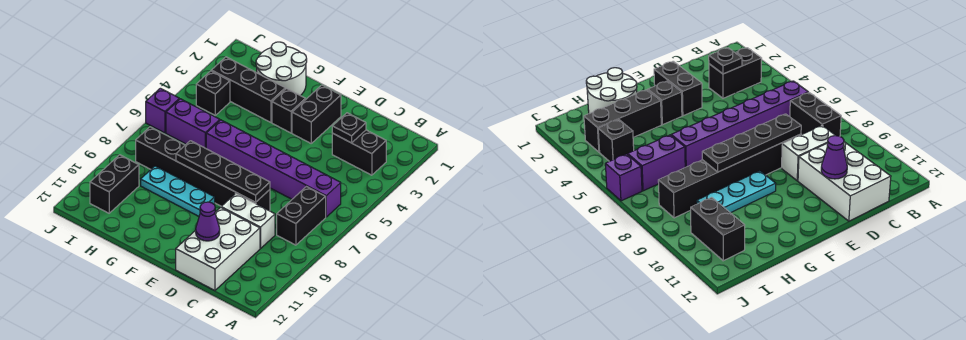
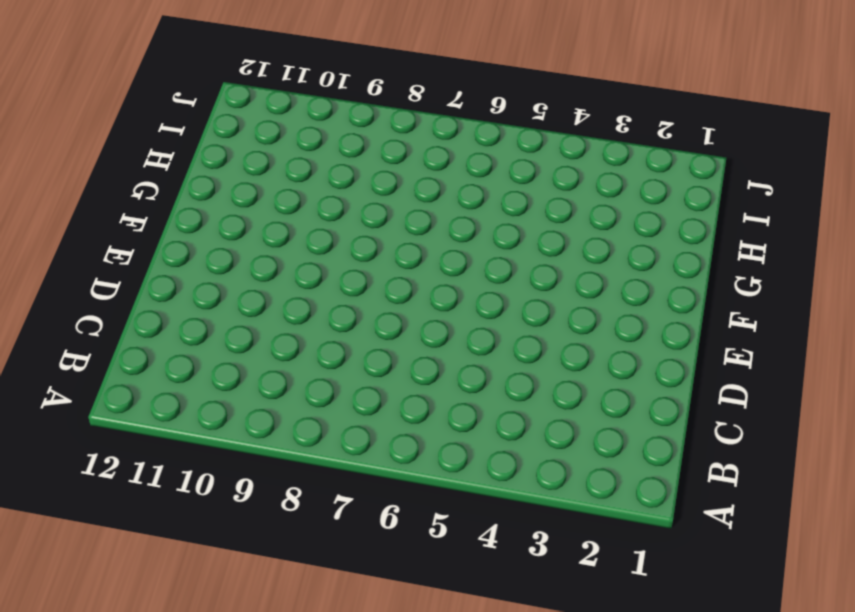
none -> black brick B3:C3 level 1
none -> purple brick B6:G6 level 1
none -> black brick B7:B8 level 1

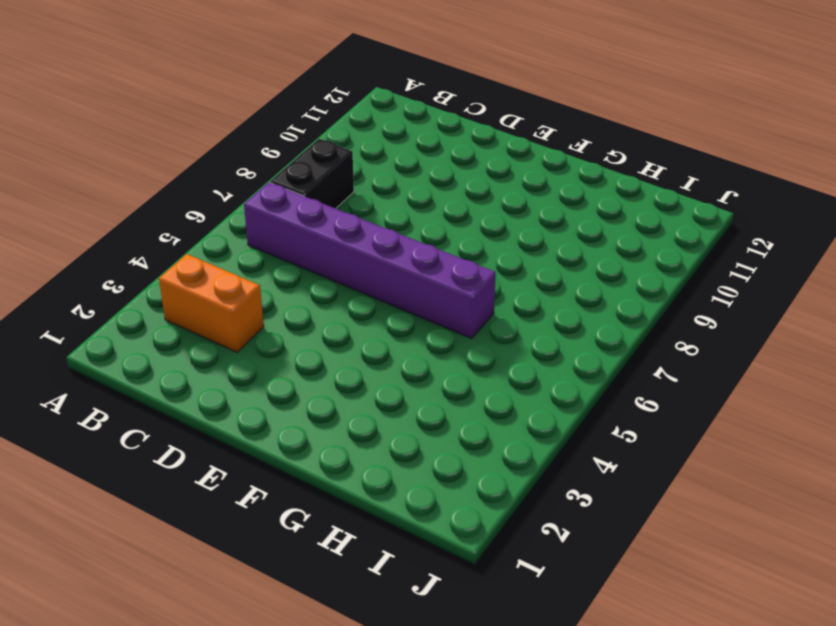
orange brick B3:C3 level 1 -> black brick B3:C3 level 1
none -> white brick C9:D9 level 1
none -> white brick C10:D12 level 1
none -> black brick D8:I8 level 1

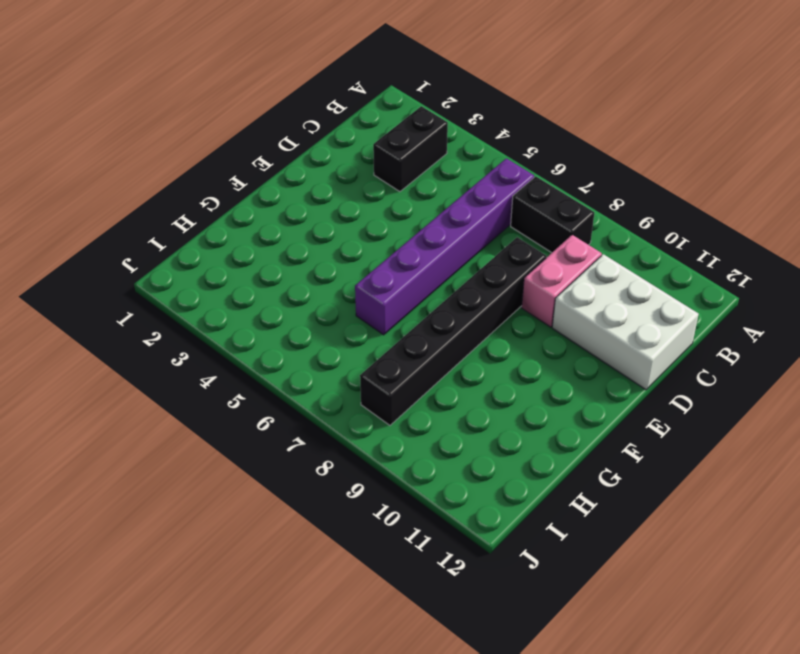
pink brick C9:D9 level 1 -> white brick C9:D9 level 1
none -> black brick E2:E3 level 1
none -> black brick F3 level 1
none -> cyan plate F9:H9 level 1

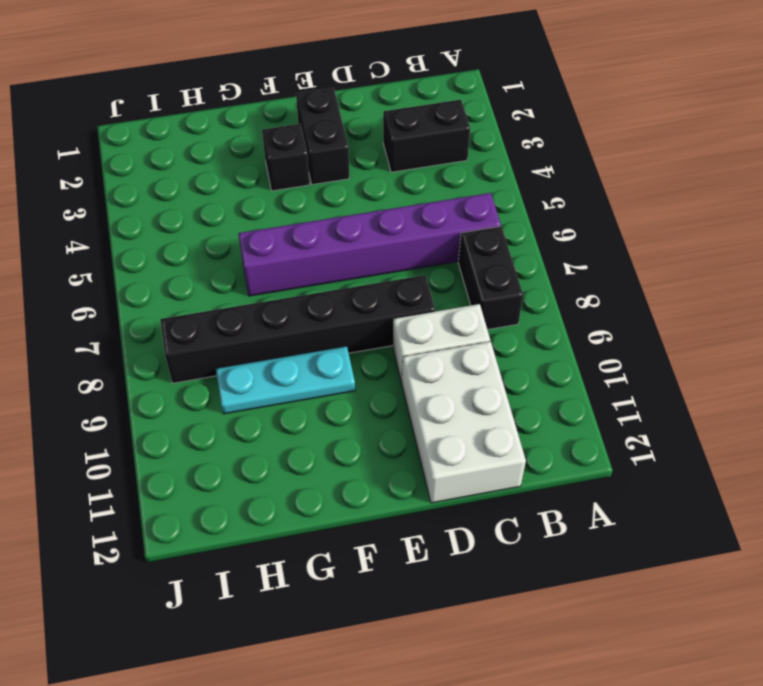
none -> white round brick G1:H2 level 1
none -> black brick G3:I3 level 1
none -> purple brick H6:I6 level 1

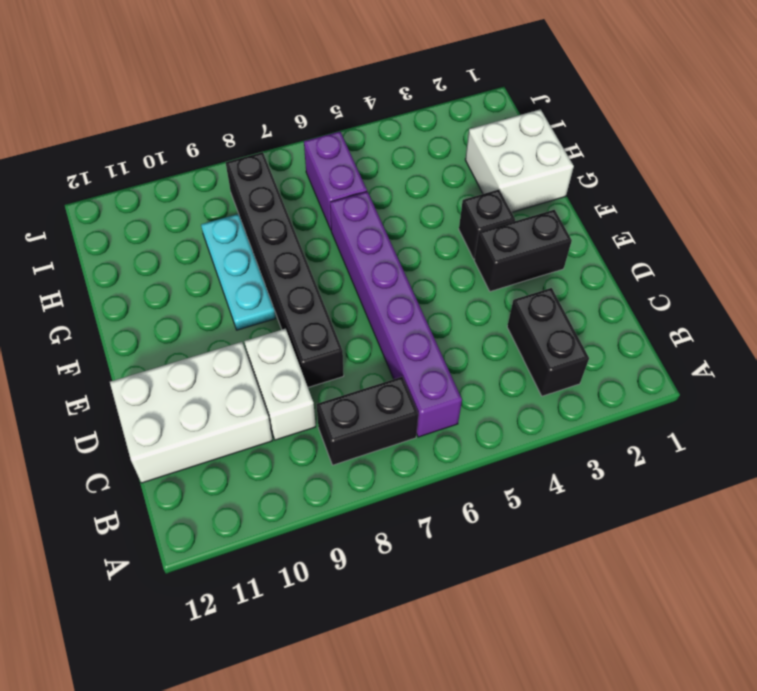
white brick G1:H2 level 1 -> white round brick G1:H2 level 1
none -> black brick G3:I3 level 1
none -> black brick I4 level 1
none -> black brick I10:I11 level 1

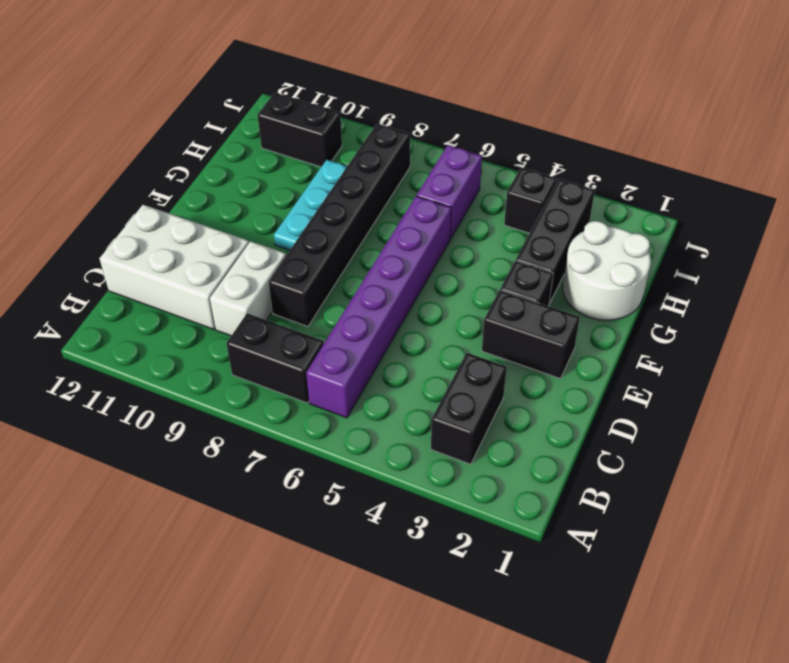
none -> purple brick J6 level 1
none -> black plate C3 level 2
none -> black plate D8:G8 level 2

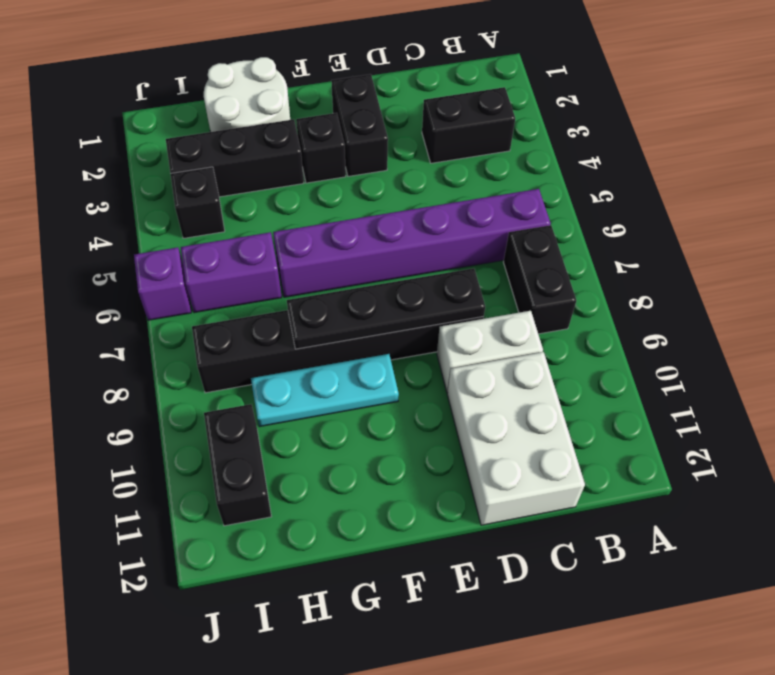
none -> black plate C3 level 2
none -> purple cone D11 level 2

